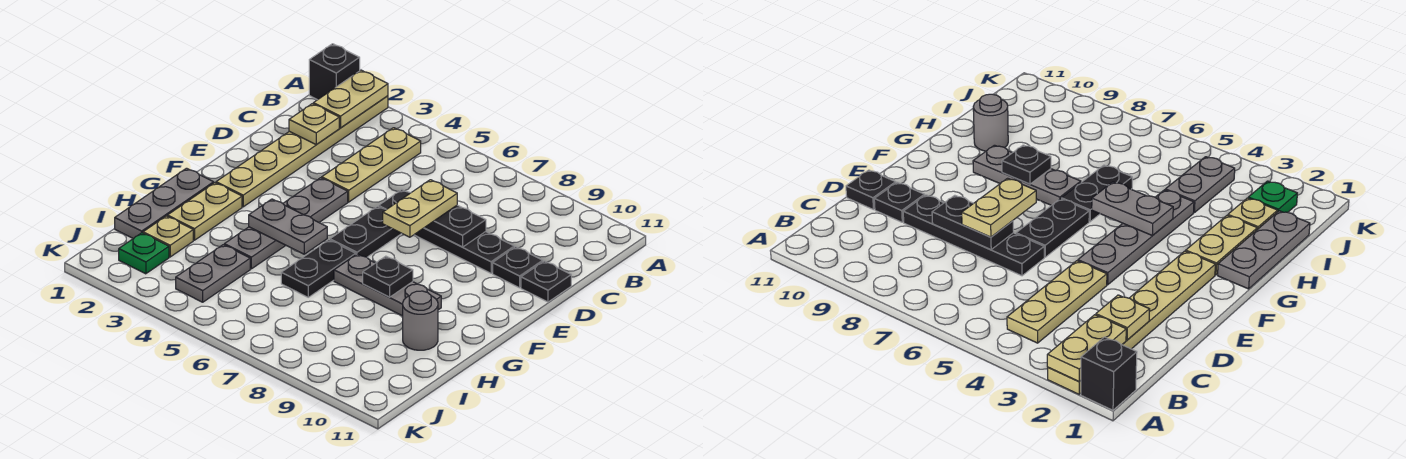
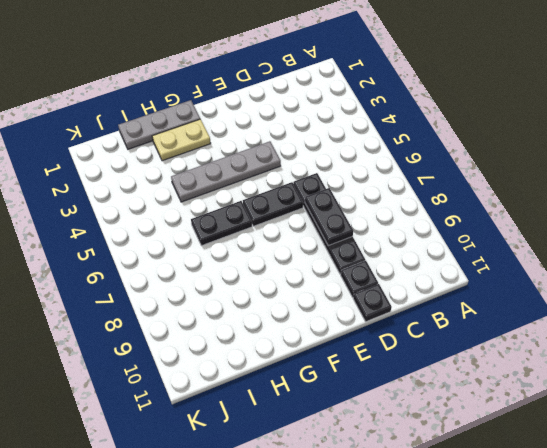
none -> black brick A1 level 1
none -> tan plate A2:F2 level 1
none -> tan plate B4:D4 level 1

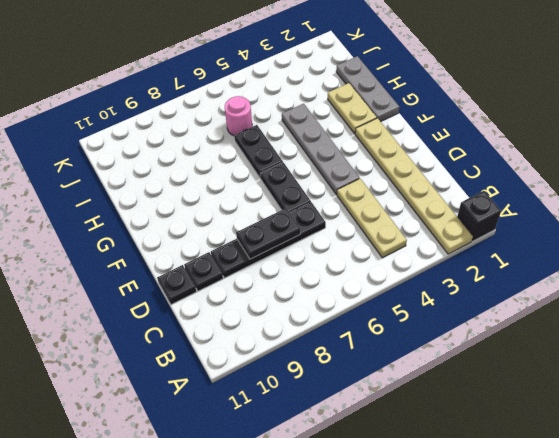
pink round brick I6 level 1 -> none
none -> grey plate G7:G9 level 1
none -> grey round brick H10 level 1
none -> tan plate I2 level 1

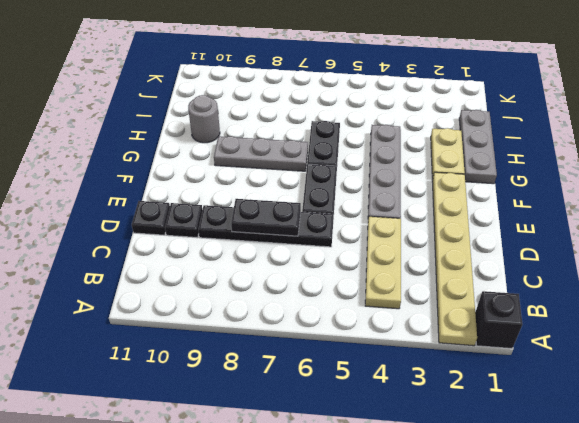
none -> tan plate I2 level 1
none -> grey plate I4:J4 level 1
none -> green plate J2 level 1

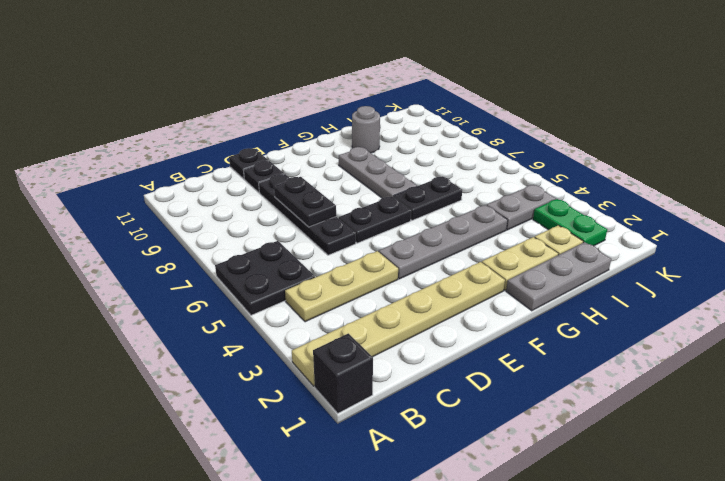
black plate A5:B6 level 1 -> none
green plate J2:J3 level 1 -> green plate J2 level 1
none -> tan plate A2:B2 level 2
none -> tan plate C2 level 2
none -> grey plate G4:G5 level 2

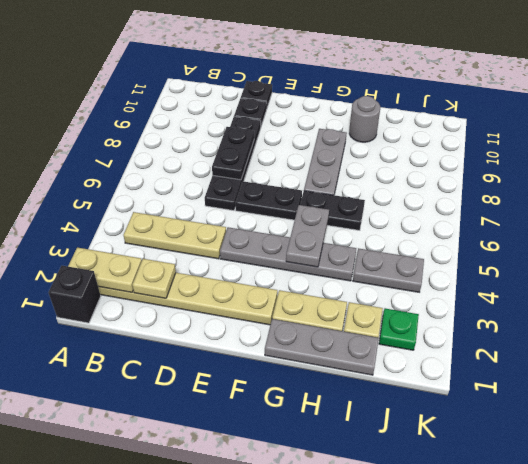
none -> black plate G8 level 2
none -> tan plate D7:E7 level 3

